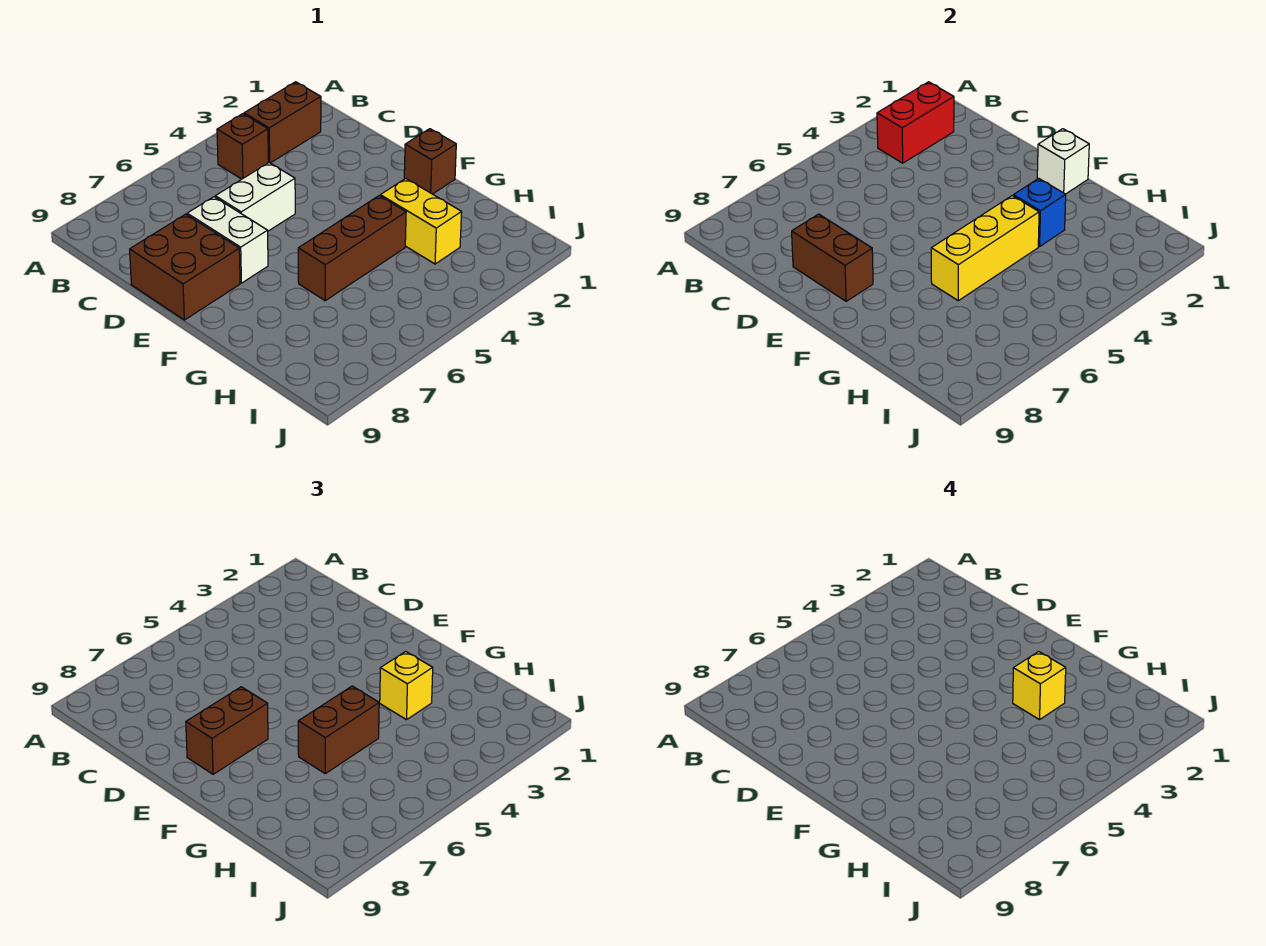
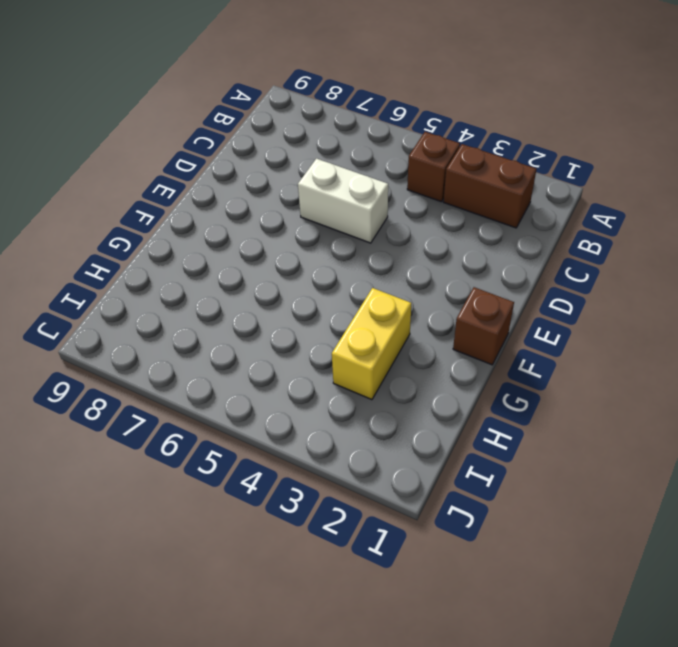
none -> white brick D7:E7 level 1
none -> brown brick D8:E9 level 1
none -> brown brick G4:G6 level 1

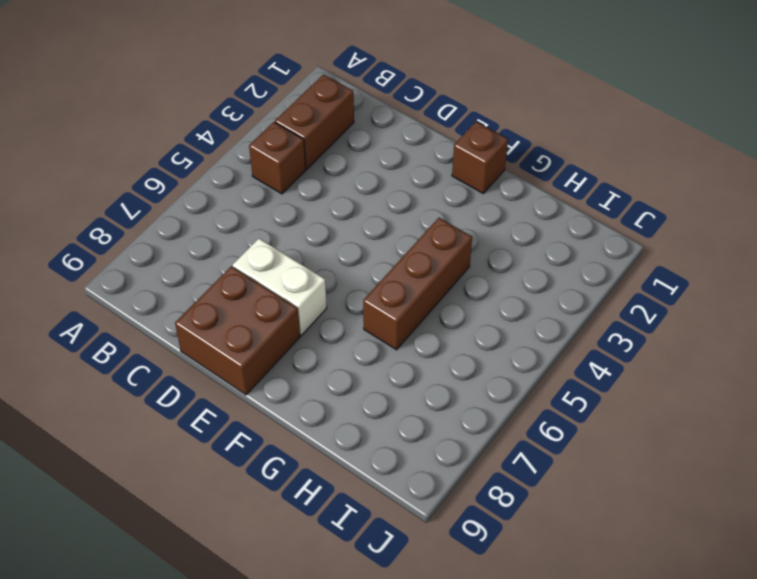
none -> white brick D5:D6 level 1
none -> yellow brick G3:H3 level 1
none -> red brick B2:B3 level 2

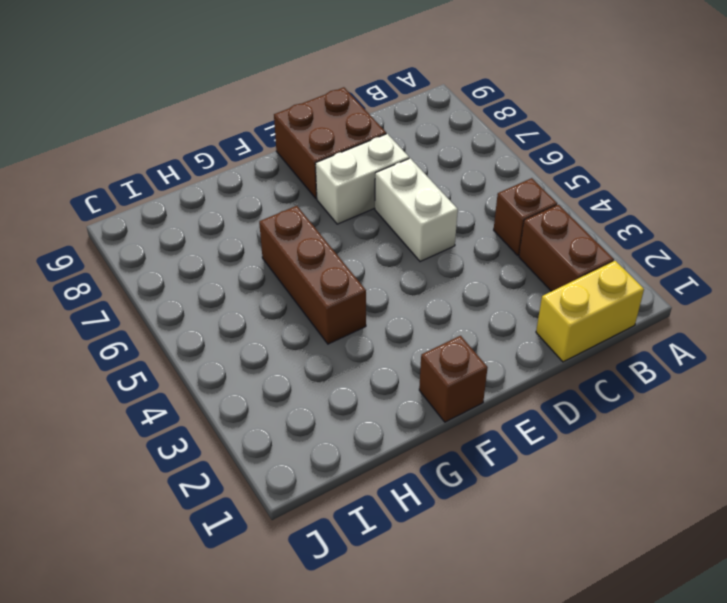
yellow brick B1:C1 level 1 -> yellow brick G3:H3 level 1
none -> red brick B2:B3 level 2
none -> brown brick D8:E8 level 2
none -> white brick F1 level 2

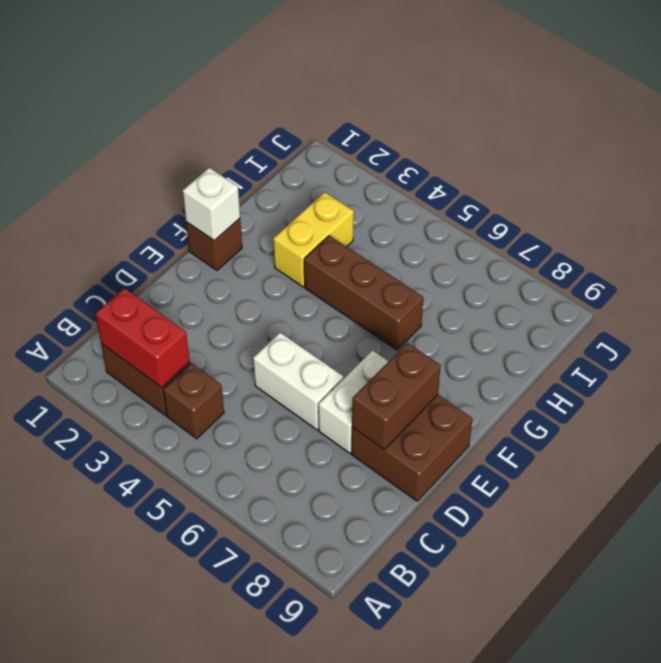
none -> blue brick G3 level 2
none -> yellow brick G4:G6 level 2
none -> brown brick E7:E8 level 3

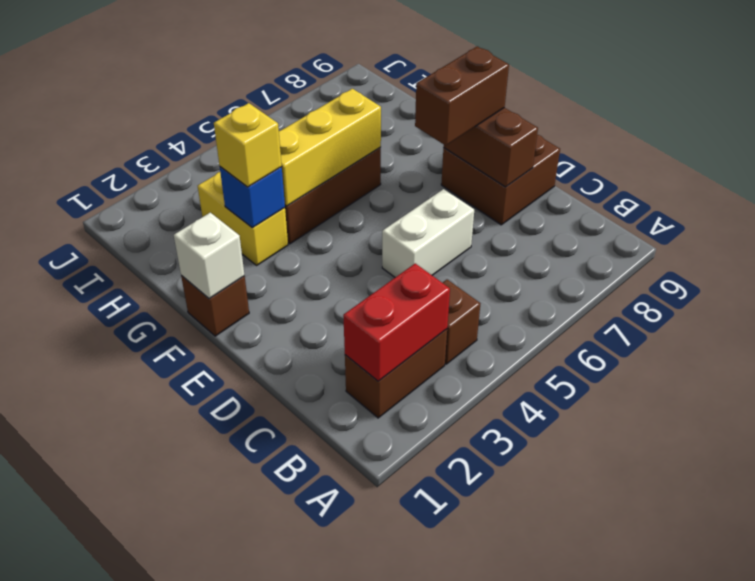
none -> white brick D7:E7 level 1
none -> brown brick G5:G6 level 3
none -> yellow brick G3 level 4

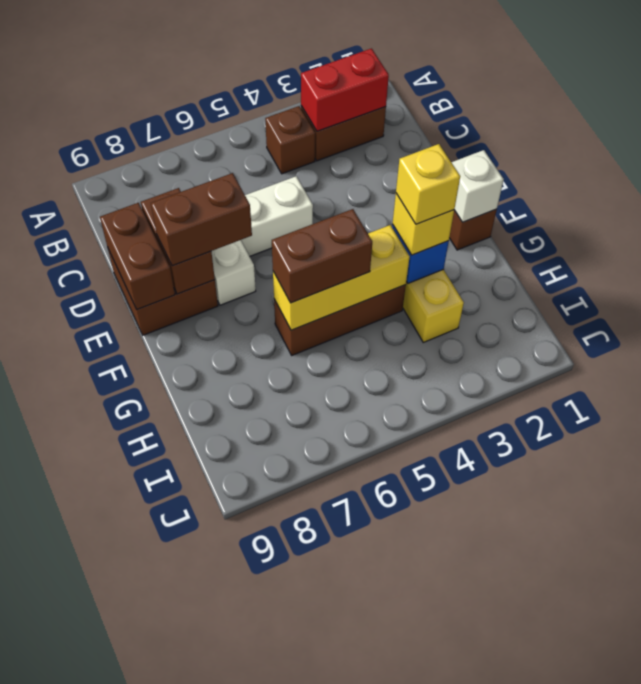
brown brick D9:E9 level 2 -> none

